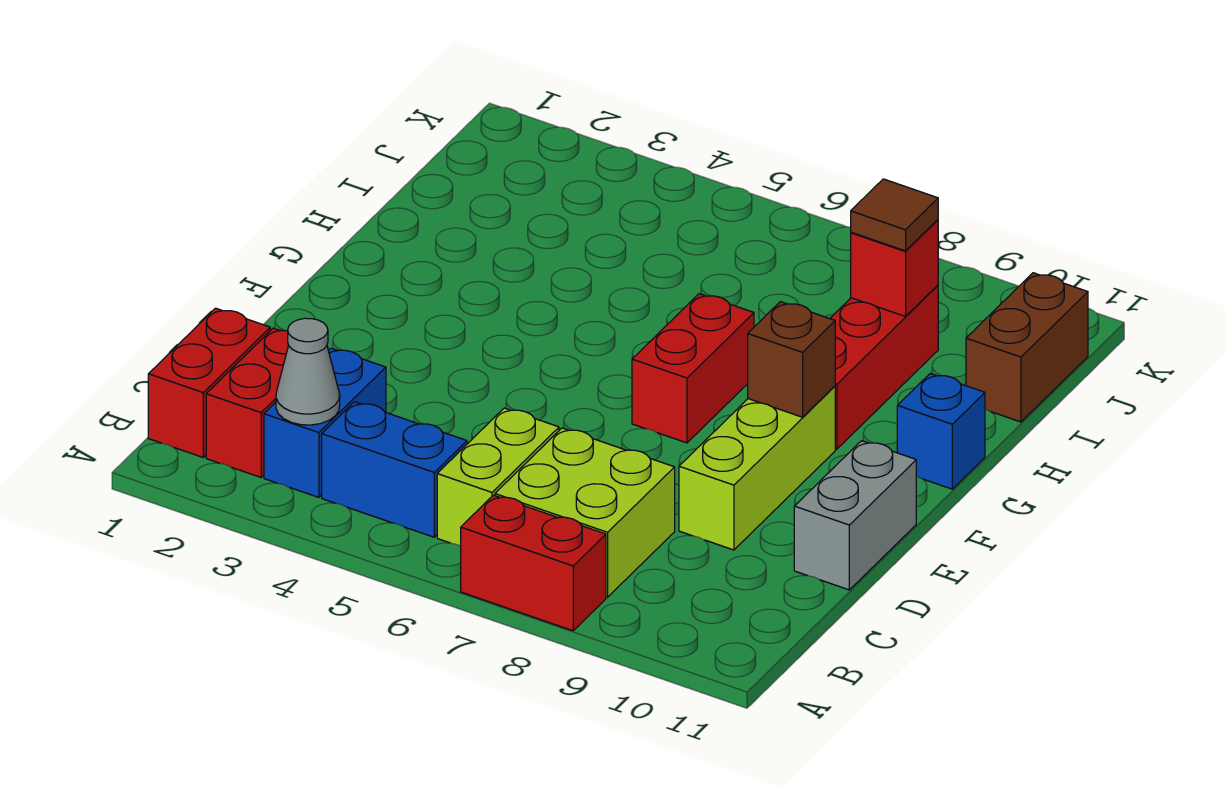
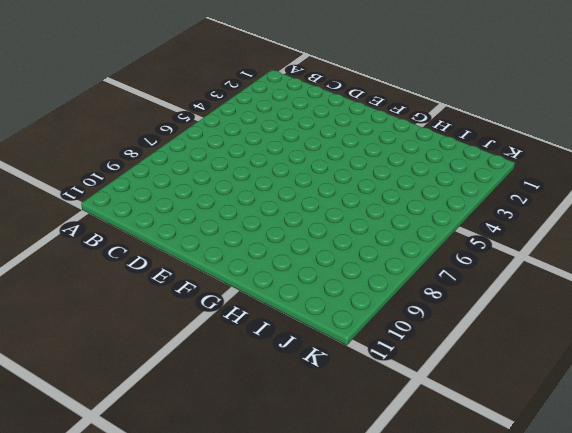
none -> red brick A7:A8 level 1
none -> red brick B1:C1 level 1
none -> red brick B2:C2 level 1

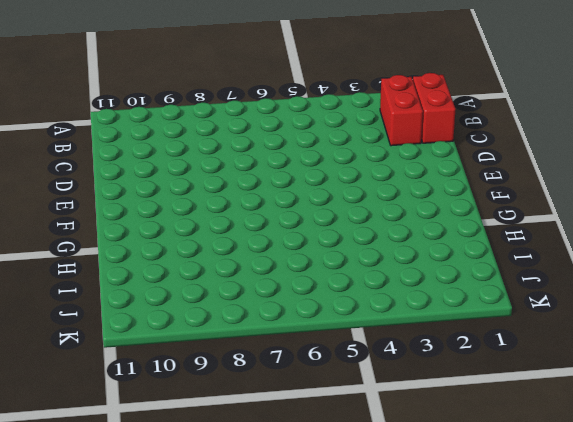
none -> red brick A7:A8 level 1
none -> blue brick B3:C3 level 1
none -> blue brick B4:B5 level 1

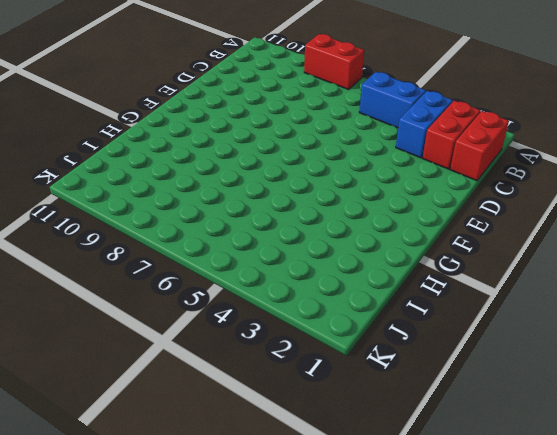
none -> lime brick B6:C6 level 1
none -> lime brick B7:C8 level 1
none -> lime brick D9:F9 level 1

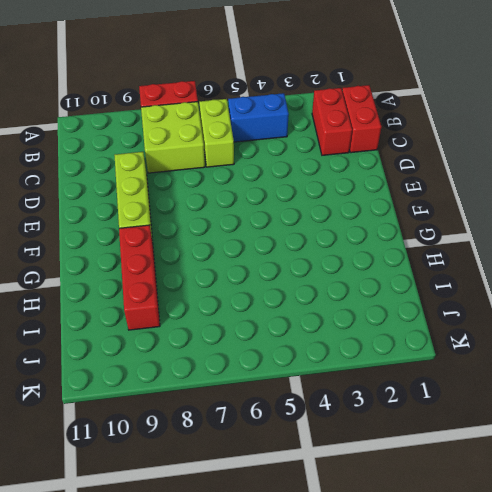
none -> blue brick B3:C3 level 1
none -> grey brick D11:E11 level 1
none -> red brick F7:G7 level 1

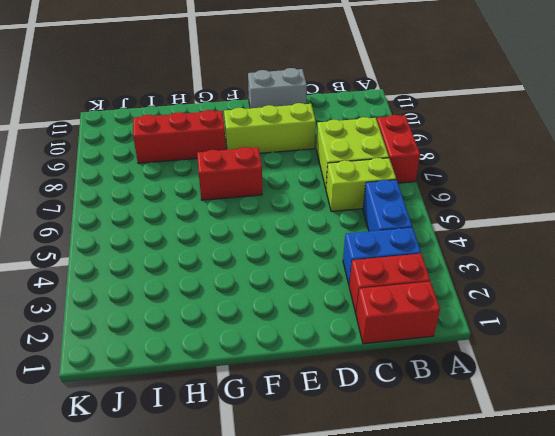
none -> blue brick G11 level 1
none -> brown brick I11:J11 level 1
none -> grey cone B3 level 2

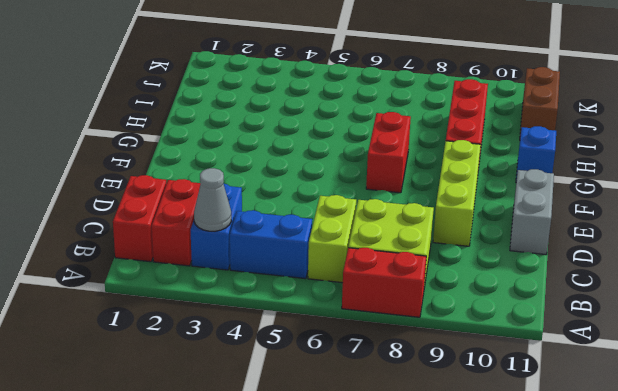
none -> brown brick F9 level 2
none -> red brick I9 level 2
none -> brown tile I9 level 3

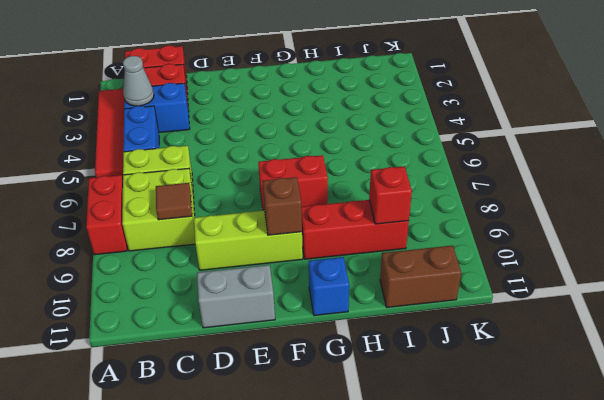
red tile A2:A5 level 1 -> none
brown tile C8 level 2 -> brown tile I9 level 3

